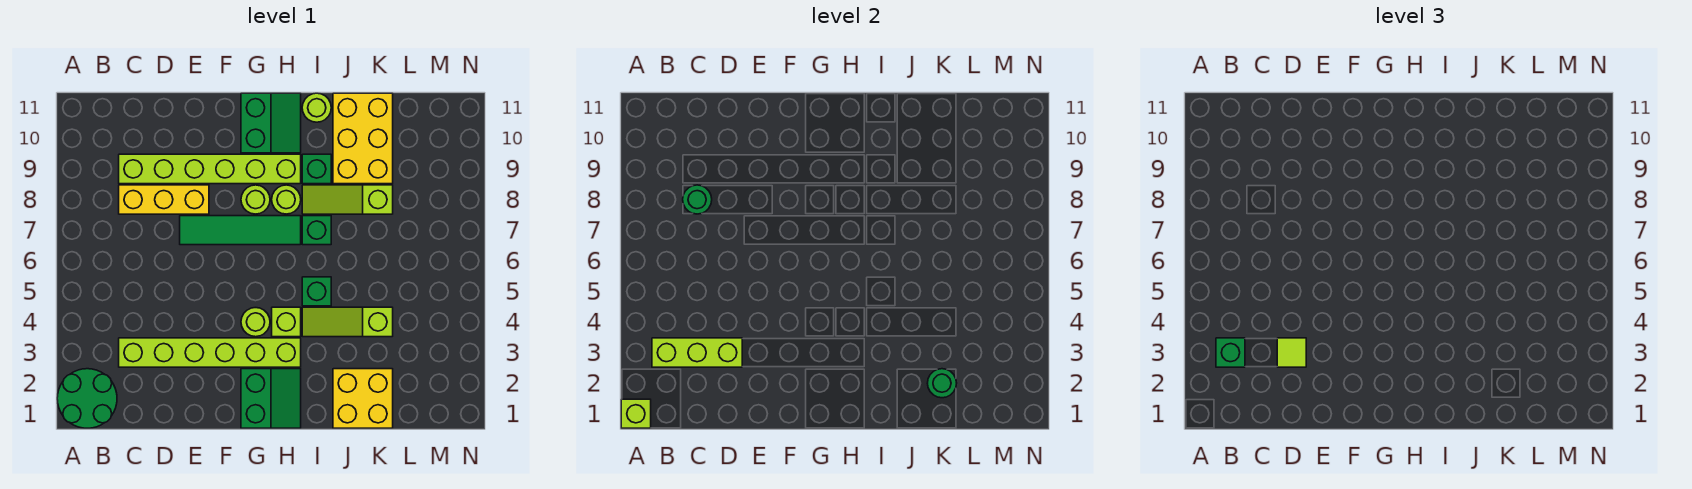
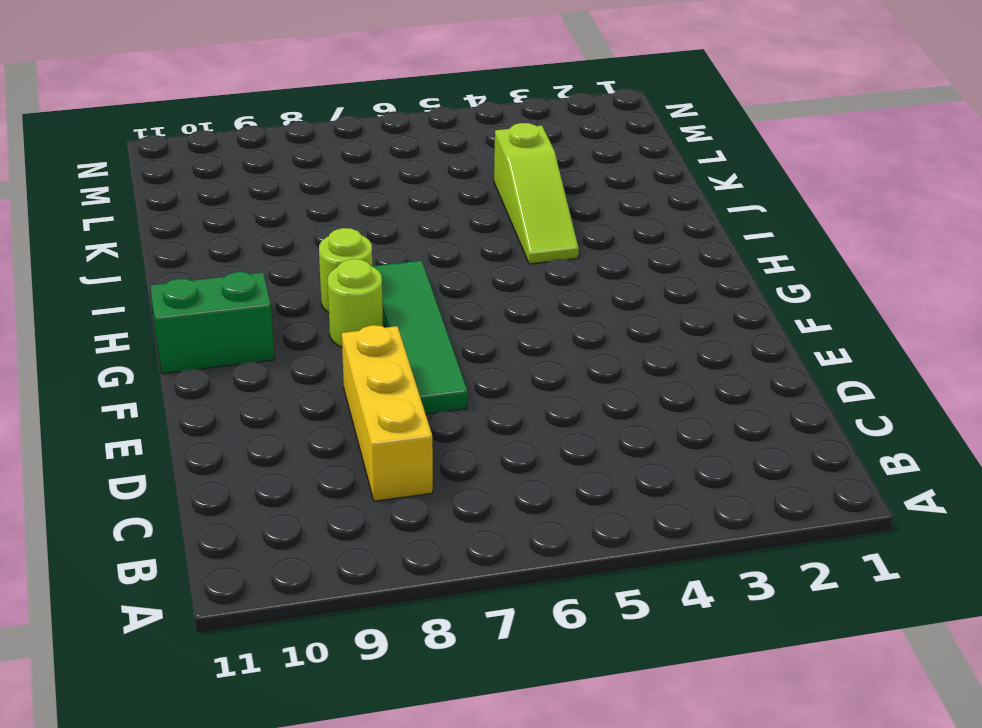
none -> green round brick A1:B2 level 1
none -> lime brick C3:H3 level 1
none -> lime brick C9:H9 level 1

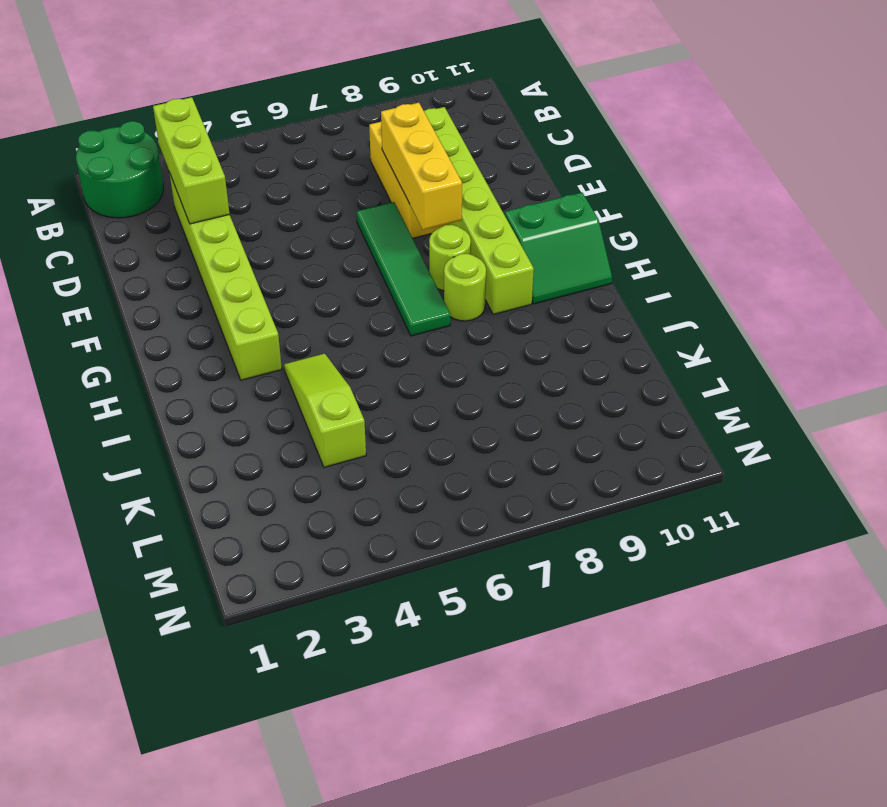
yellow brick D8:F8 level 2 -> none
none -> green slope G1:H2 level 1 top G
none -> lime round brick G4 level 1
none -> lime brick H4 level 1

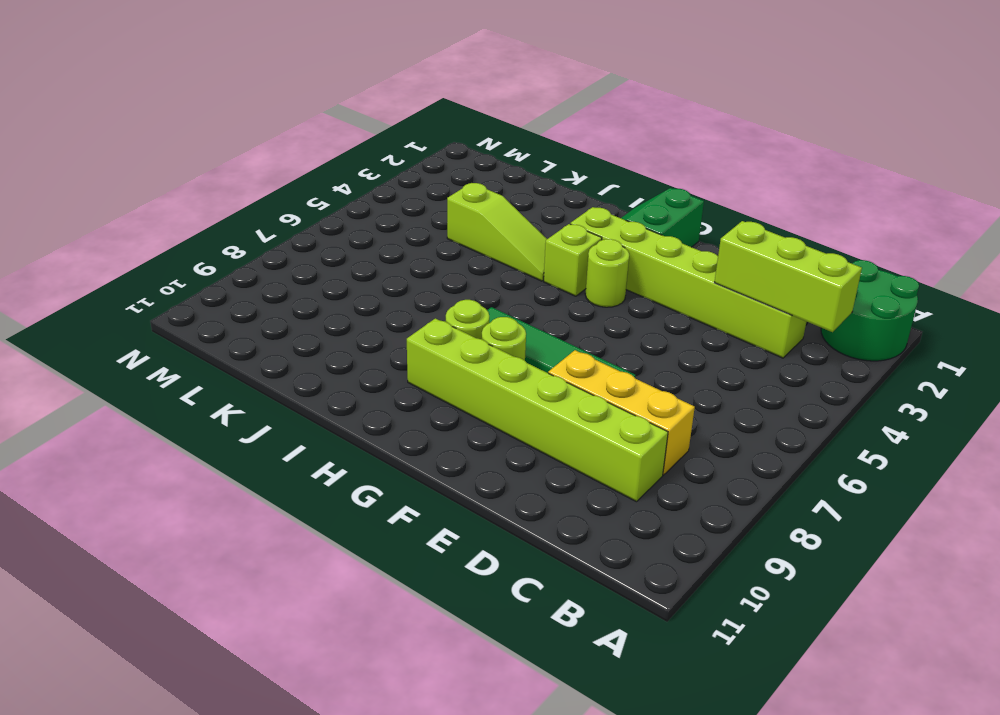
none -> green slope G10:H11 level 1 top G
none -> green brick I5 level 1
none -> green brick I7 level 1

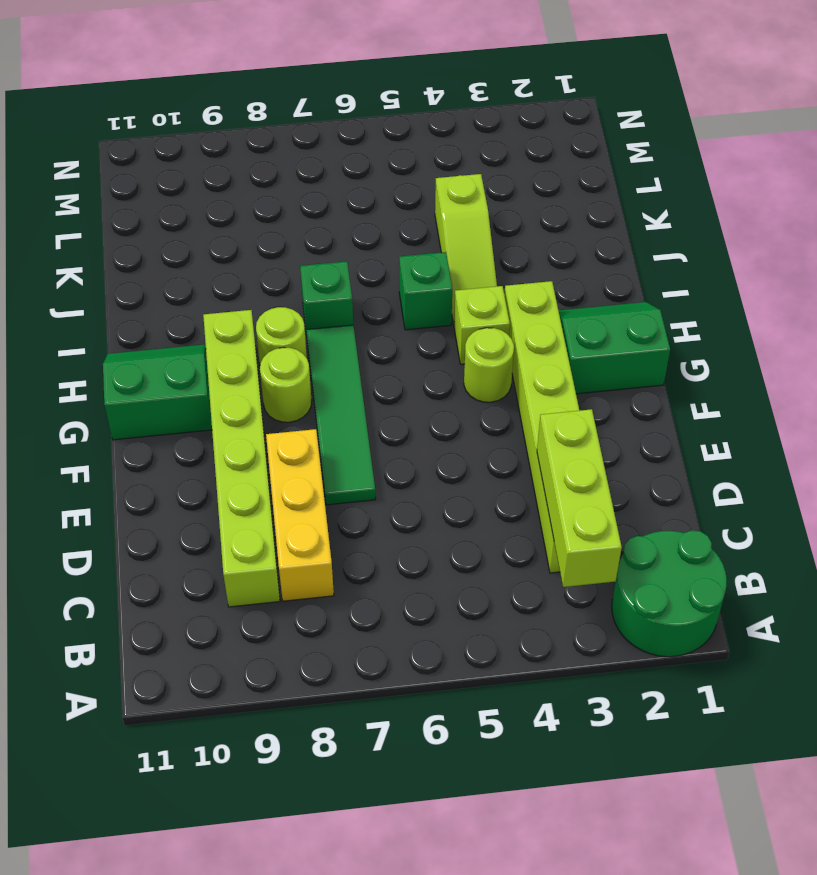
none -> lime slope I8:K8 level 1 top K
none -> green brick I9 level 1
none -> lime round brick I11 level 1

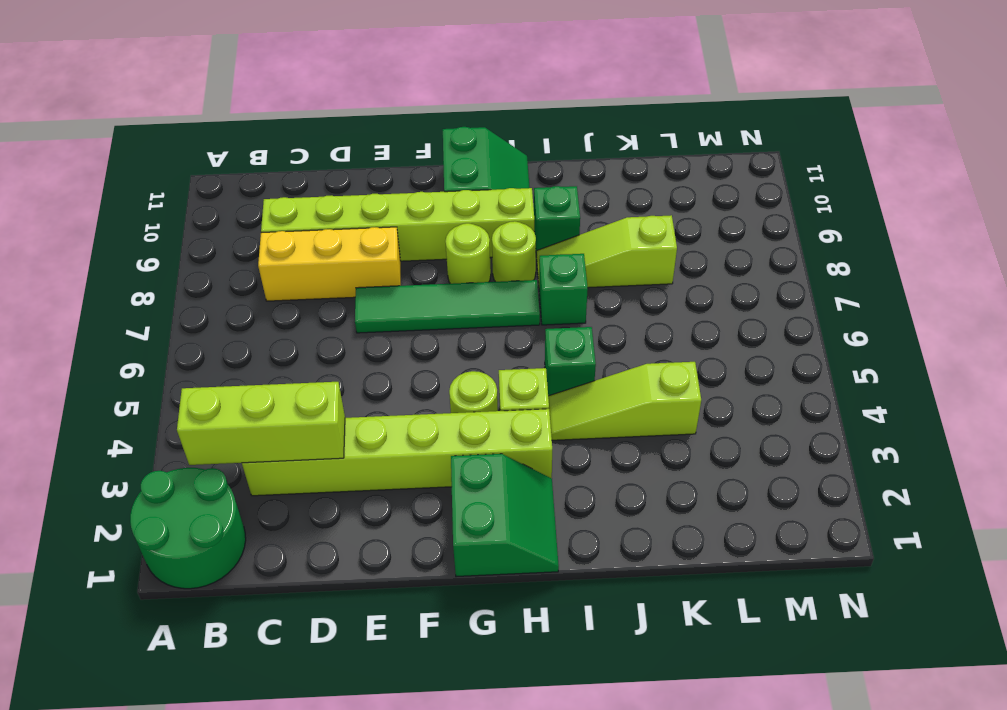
none -> lime round brick I11 level 1
none -> yellow brick J1:K2 level 1
none -> yellow brick J9:K11 level 1

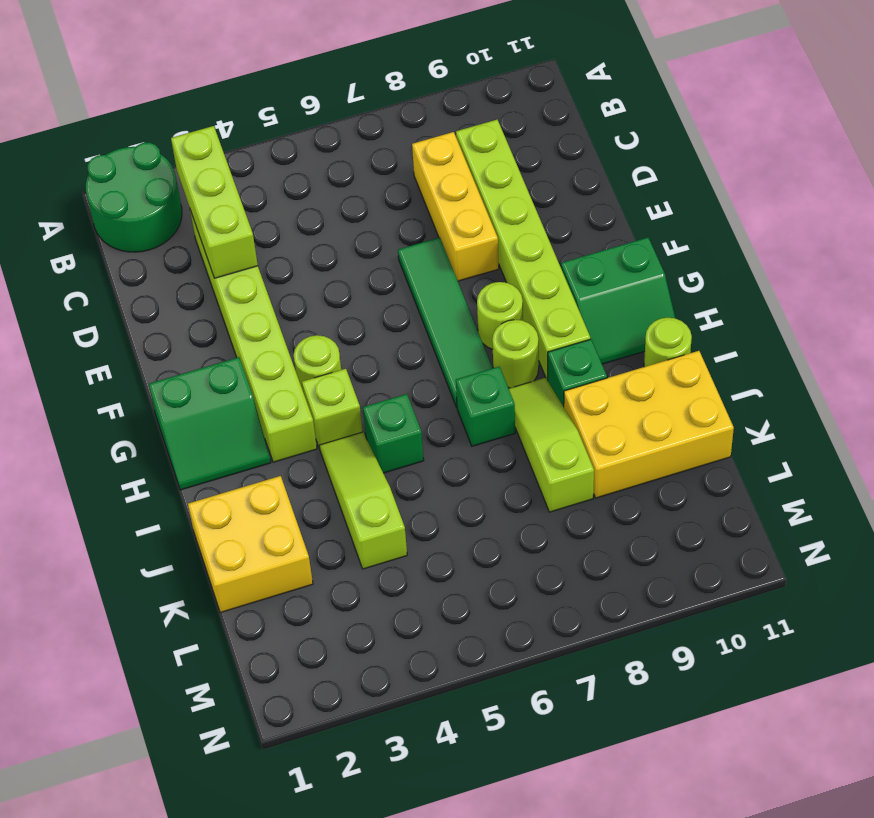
none -> lime brick A1 level 2
none -> green round brick C8 level 2
none -> green round brick K2 level 2

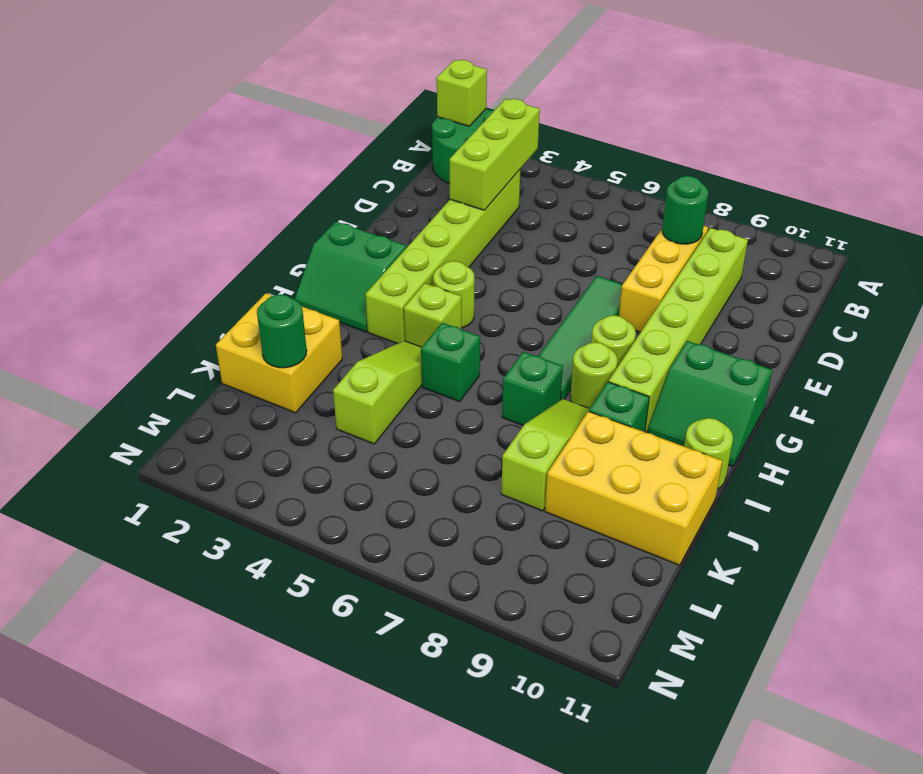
none -> green brick B3 level 3
none -> lime tile D3 level 3

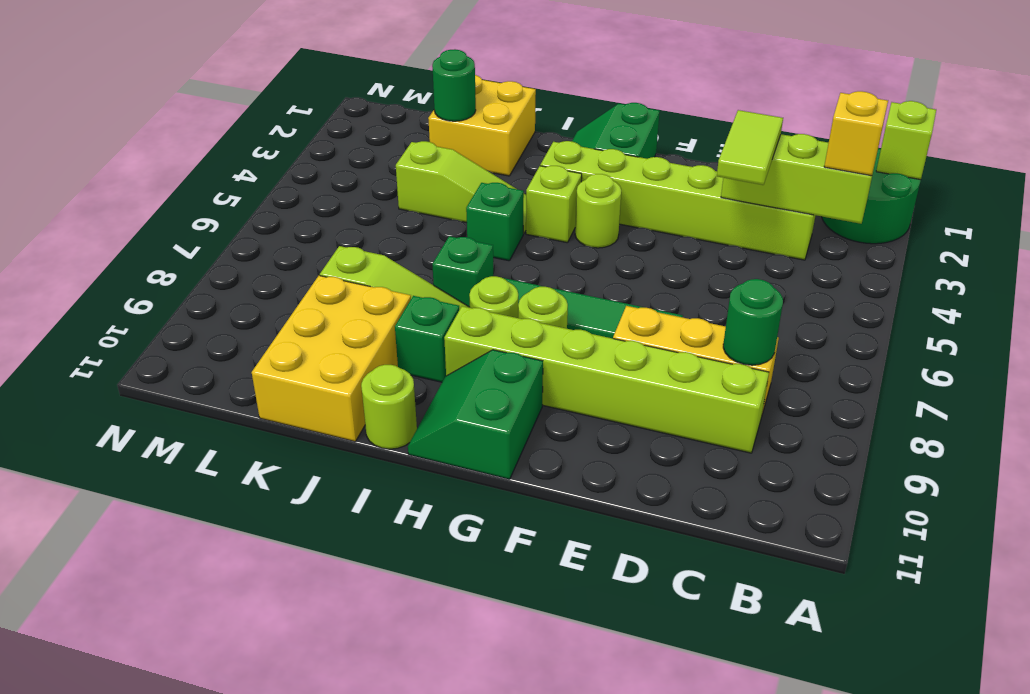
yellow brick B3 level 3 -> green brick B3 level 3
lime tile D3:D4 level 3 -> lime tile D3 level 3

